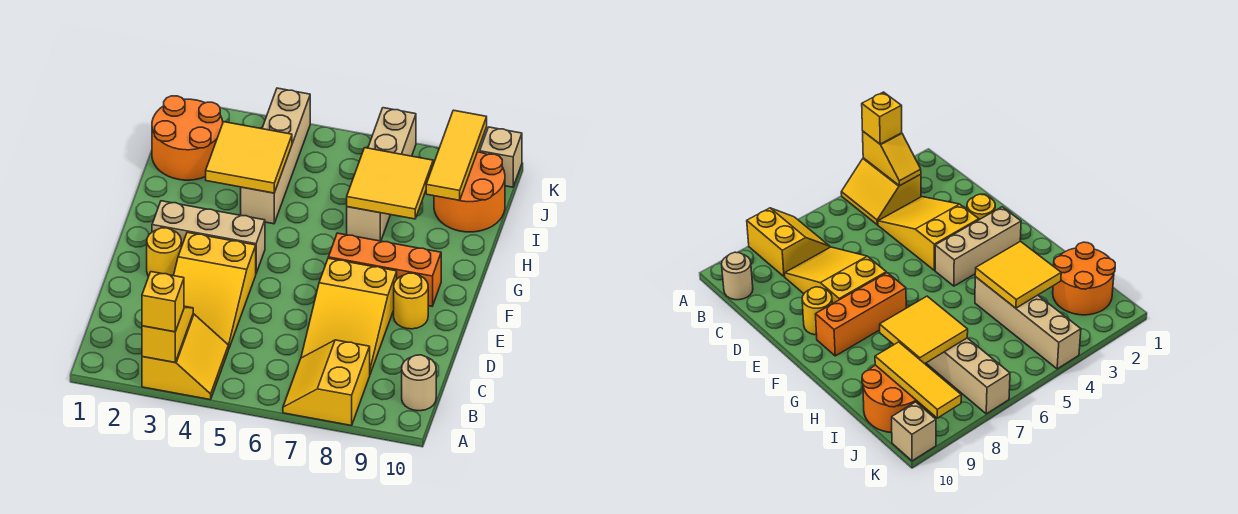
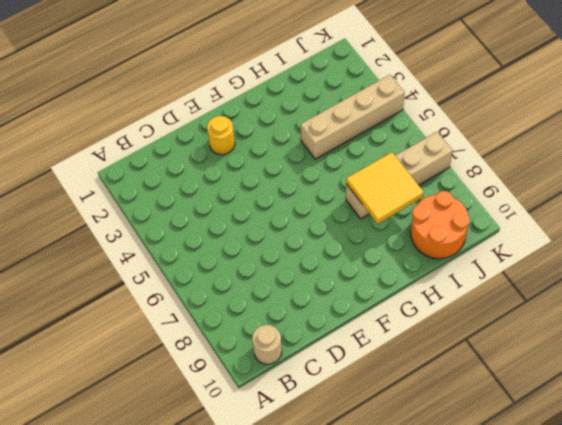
none -> yellow slope A3:B4 level 1 top 3
none -> yellow slope A7:B8 level 1 top 8
none -> yellow slope C3:E4 level 1 top E

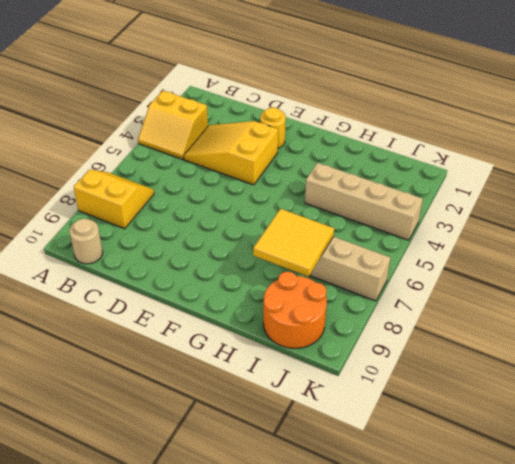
none -> yellow slope C7:E8 level 1 top E
none -> yellow round brick E9 level 1
none -> tan brick F2:F4 level 1

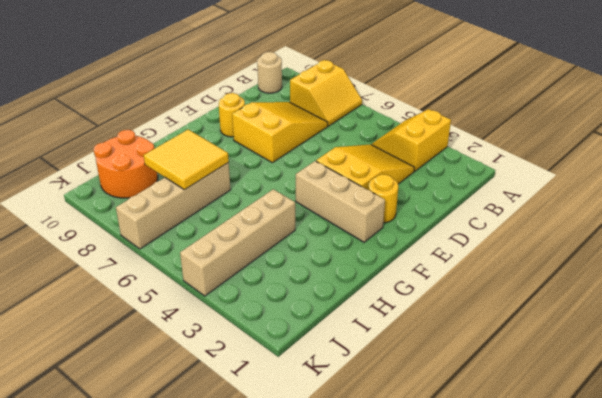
none -> orange brick F7:F9 level 1
none -> orange round brick I1:J2 level 1
none -> tan brick K10 level 1

